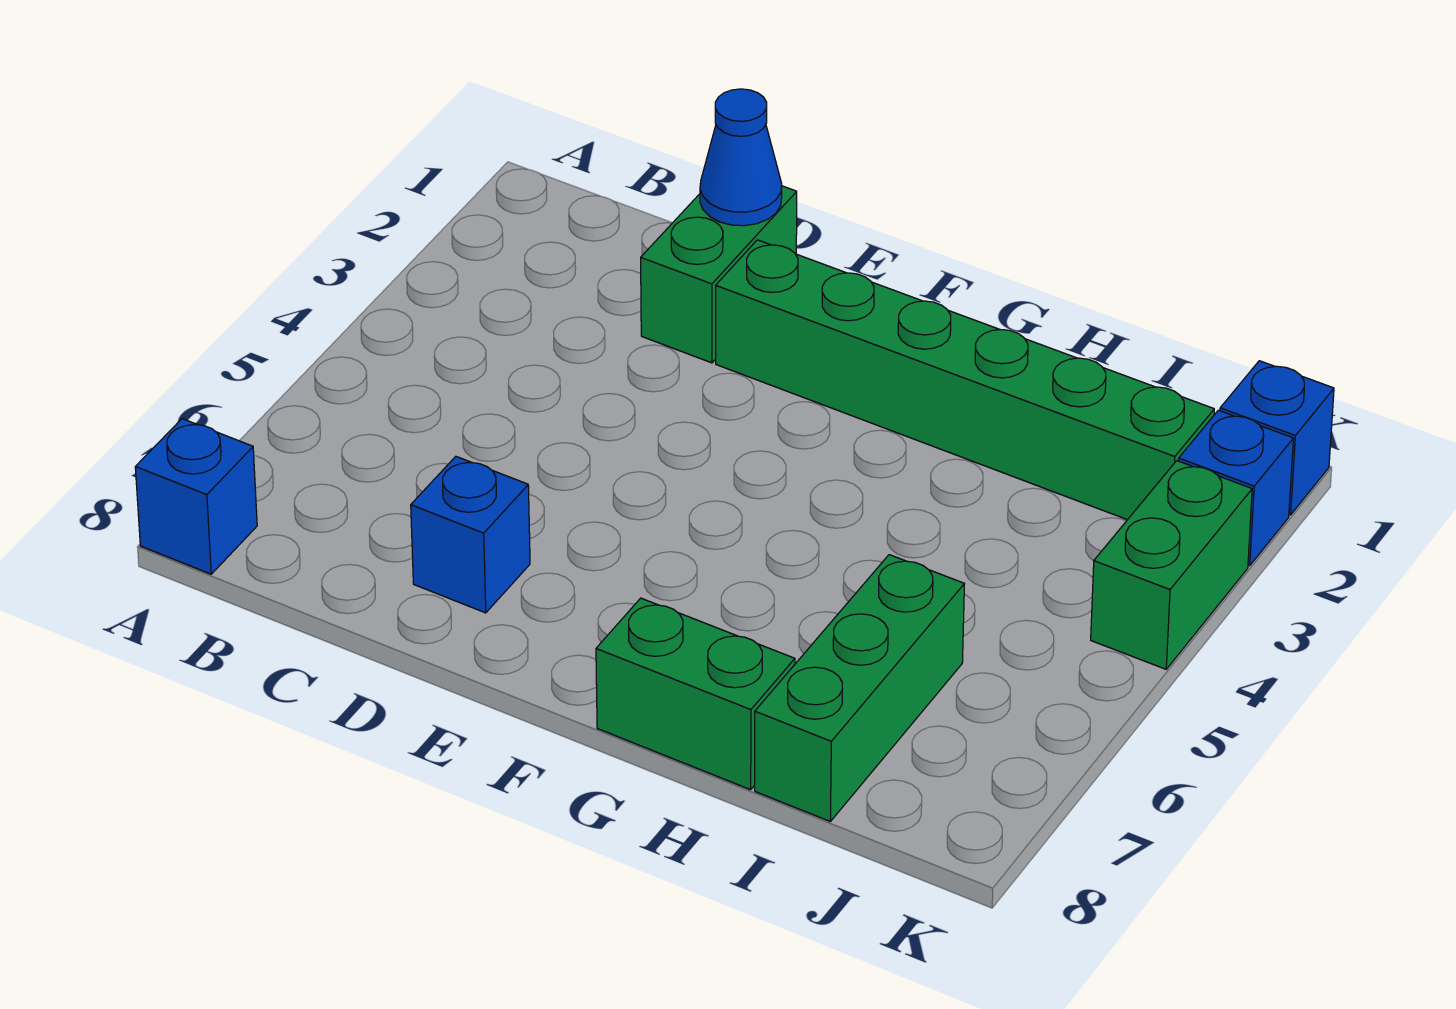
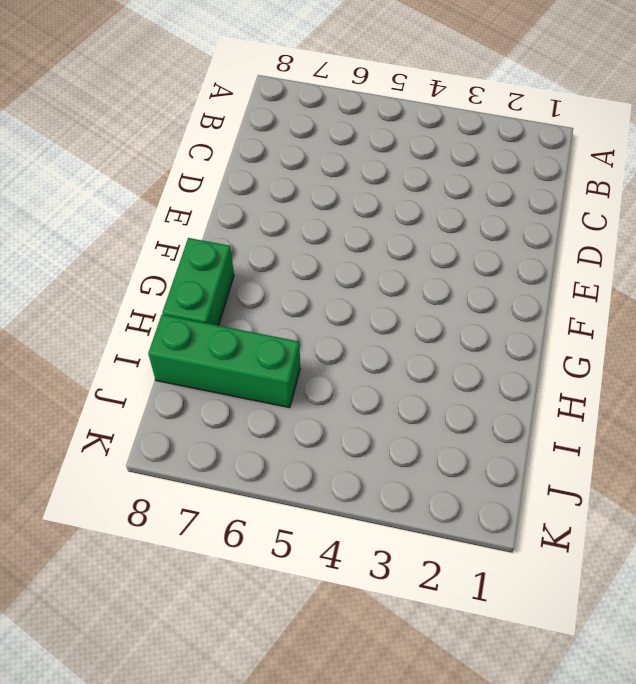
none -> blue brick A8 level 1
none -> green brick D1:D2 level 1

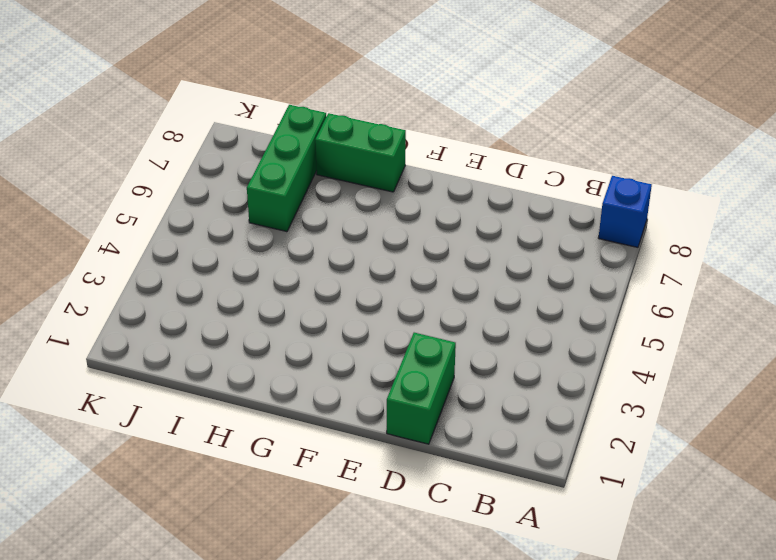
none -> blue brick D7 level 1
none -> green brick E2:J2 level 1

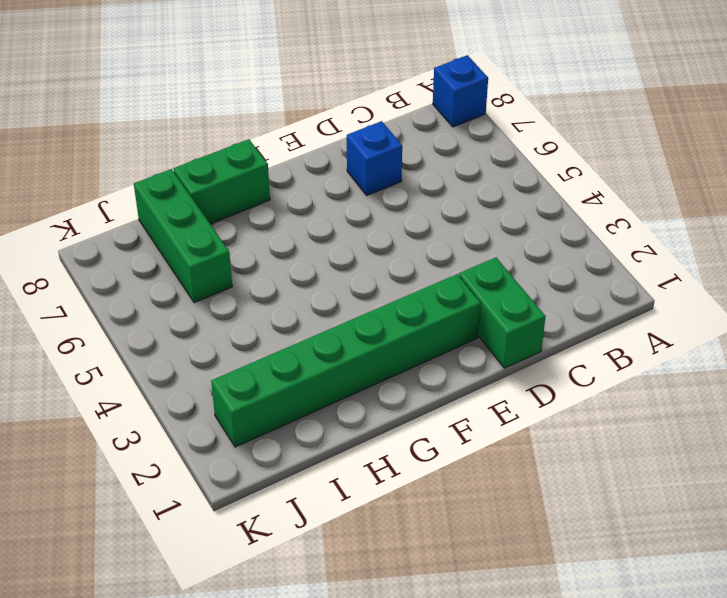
none -> blue brick K1 level 1
none -> blue brick K2 level 1

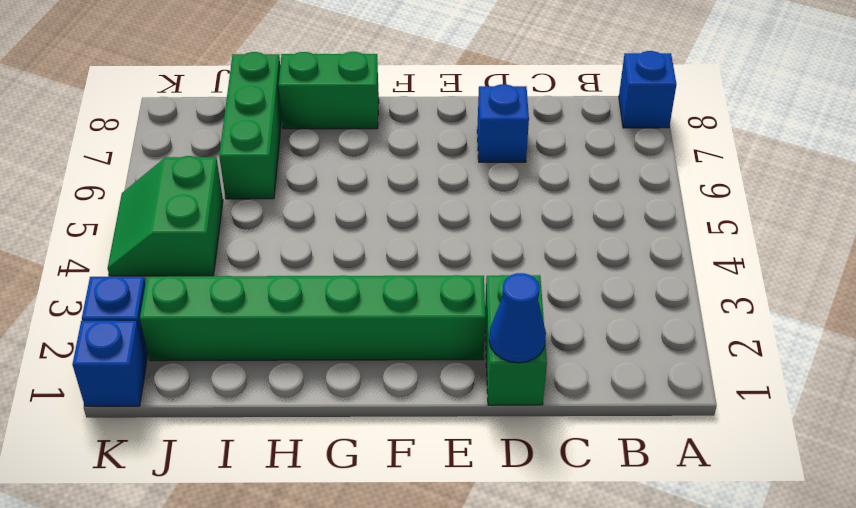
green slope J4:K5 level 1 top J -> green brick K3:K4 level 1

